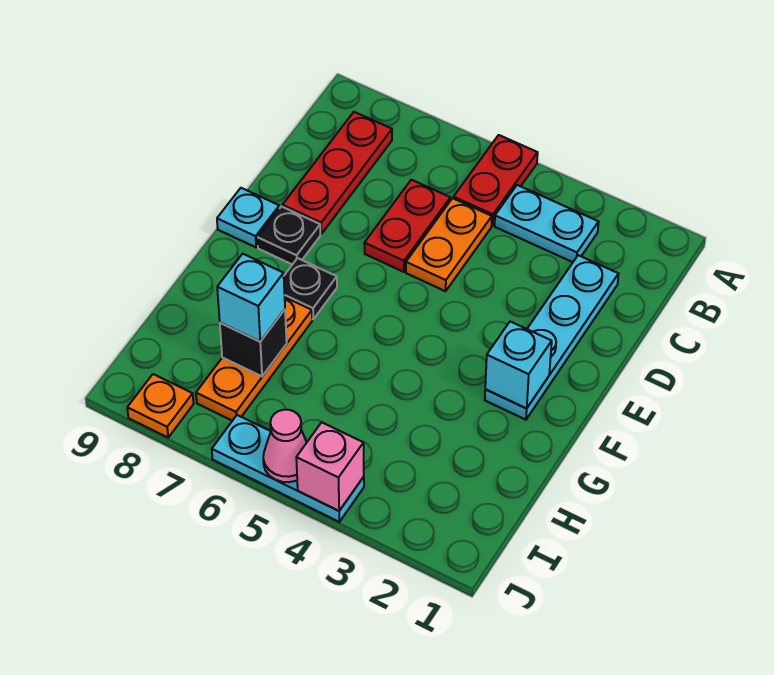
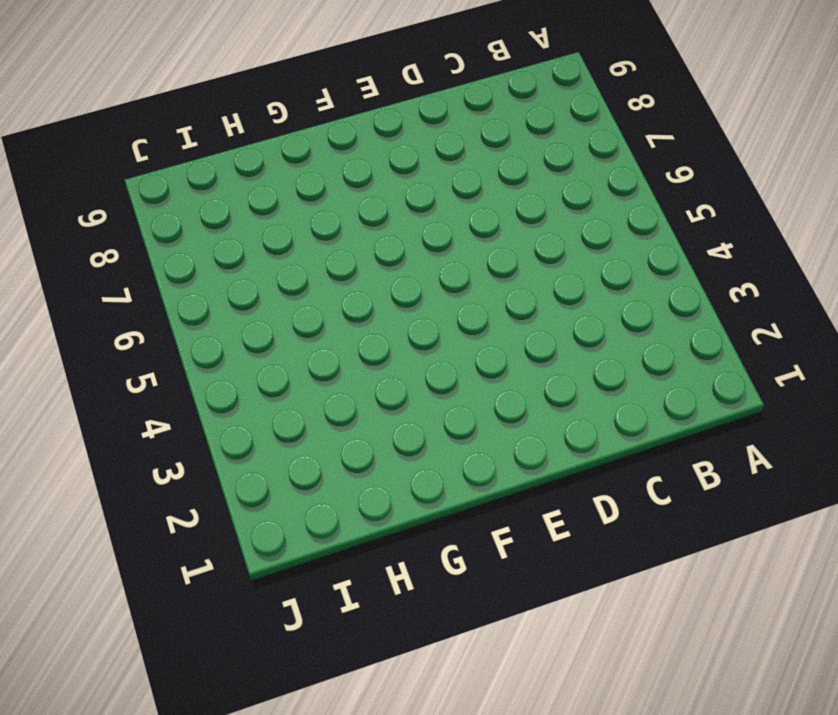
none -> red plate A5:B5 level 1
none -> cyan plate B3:B4 level 1
none -> red plate B8:D8 level 1

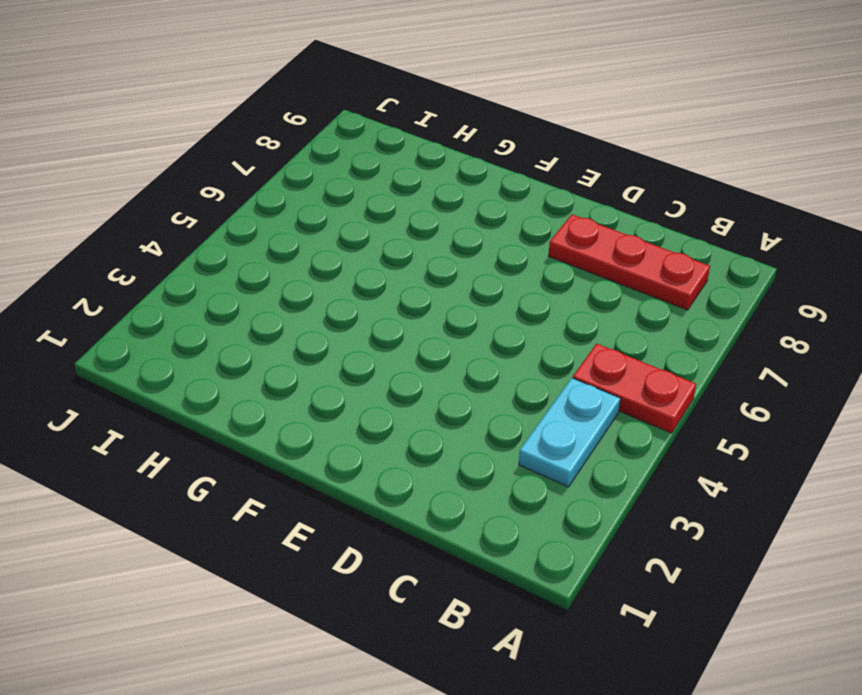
none -> cyan plate C2:F2 level 1
none -> orange plate C5:D5 level 1
none -> red plate C6:D6 level 1

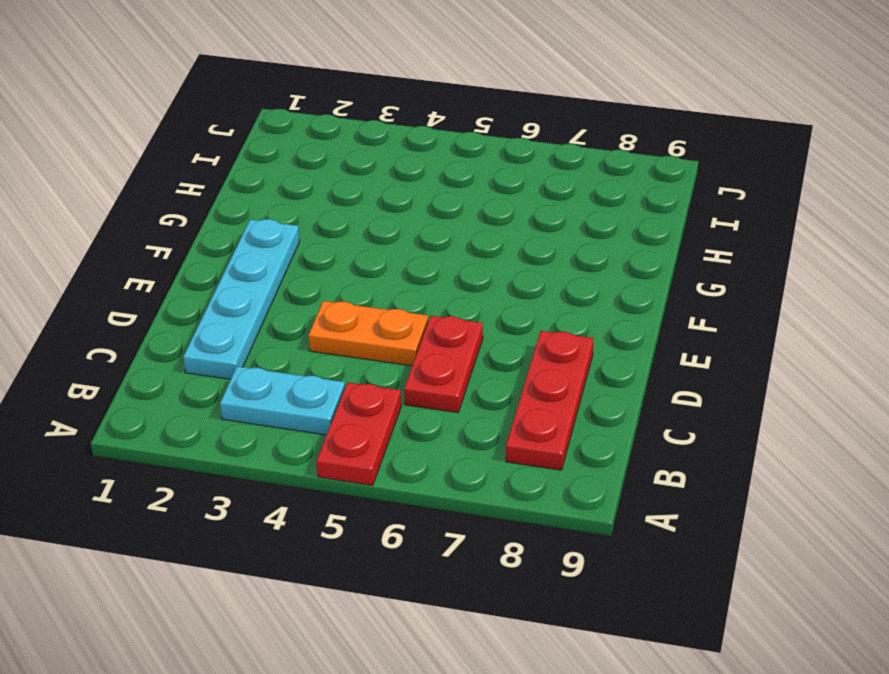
orange plate D4:D5 level 1 -> orange plate C5:D5 level 1
none -> black plate E8 level 1
none -> cyan plate E9 level 1
none -> black plate F7 level 1

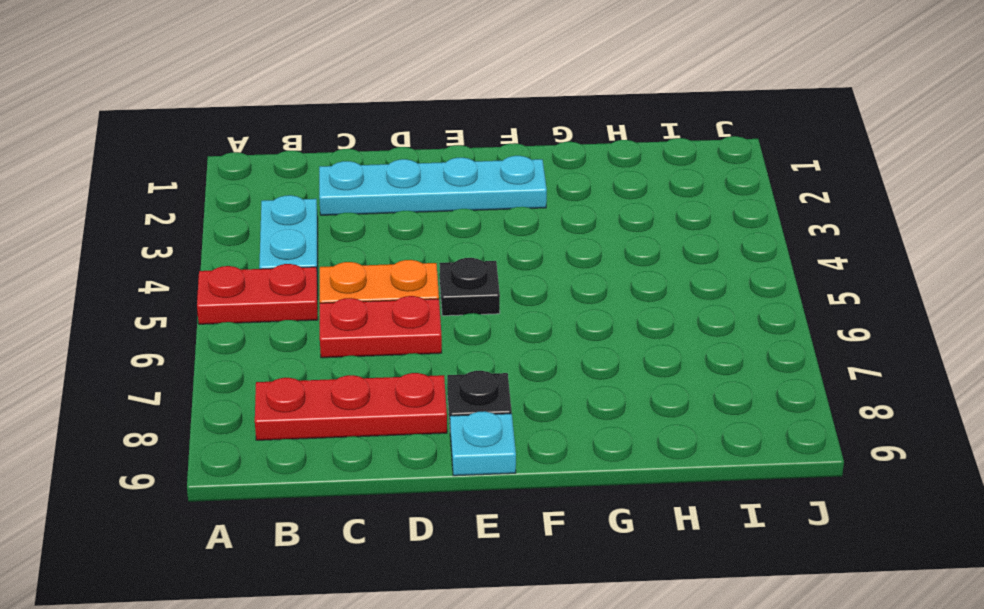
black plate E5 level 1 -> black plate F7 level 1
none -> orange plate G7:I7 level 1
none -> cyan plate J4:J6 level 1
none -> orange plate J8 level 1

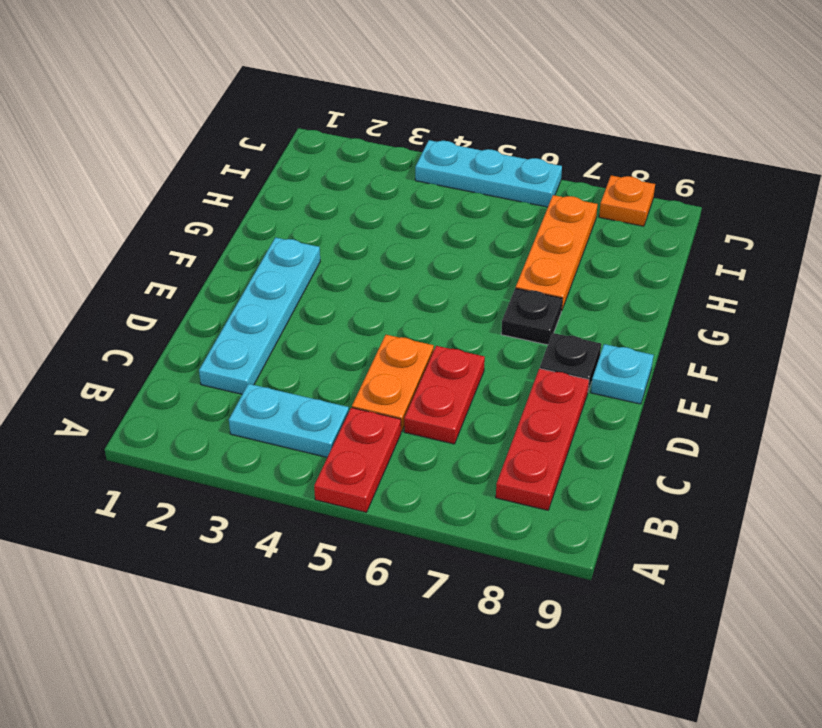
none -> cyan brick F2 level 2
none -> black brick H7 level 2
none -> pink brick J4 level 2

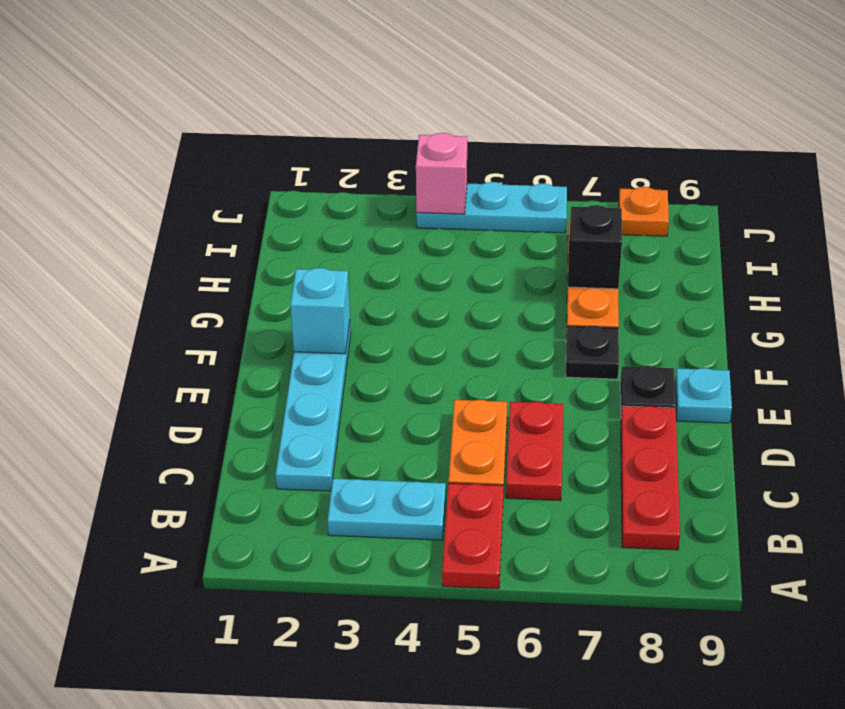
none -> pink cone J5 level 2
none -> cyan brick H7 level 3

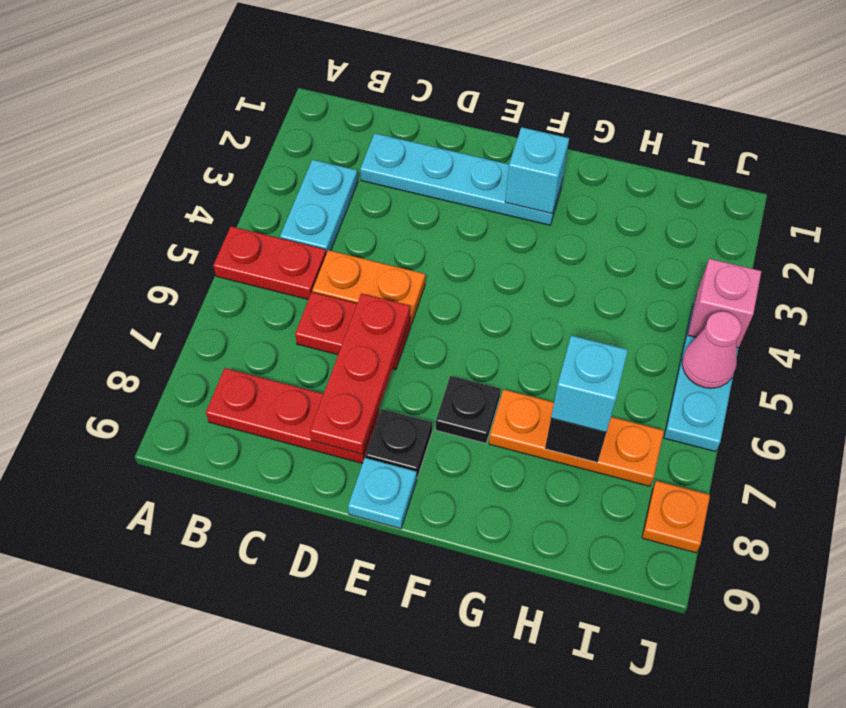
red plate D6:D8 level 2 -> none

